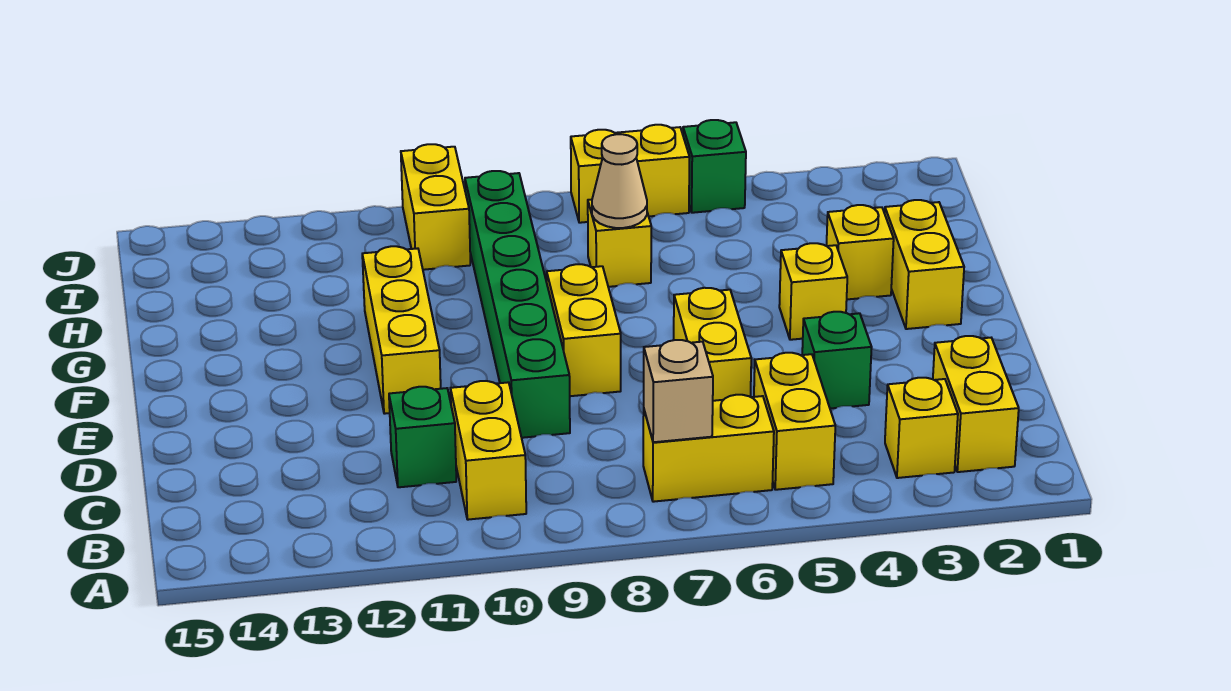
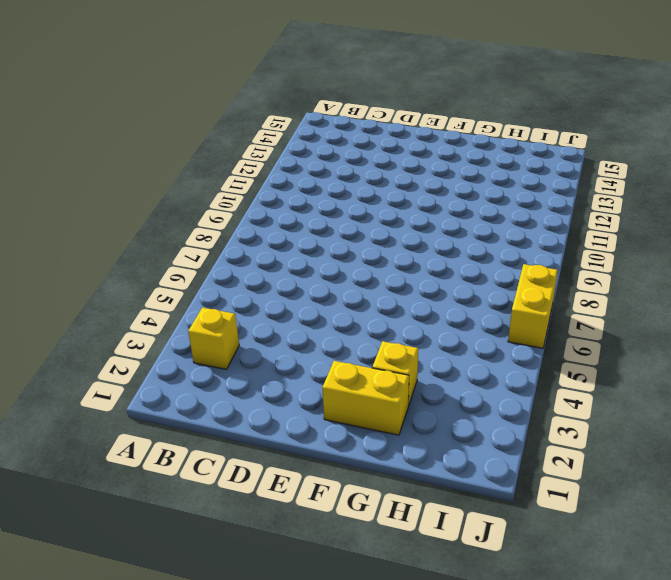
none -> yellow brick B2:C2 level 1
none -> yellow brick B5:C5 level 1
none -> yellow brick B6:B7 level 1

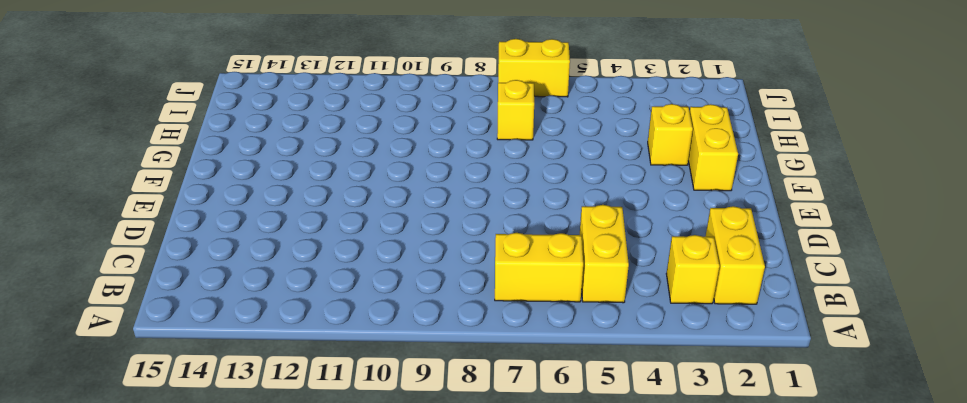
none -> yellow brick B10:C10 level 1
none -> green brick C11 level 1
none -> green brick D4 level 1

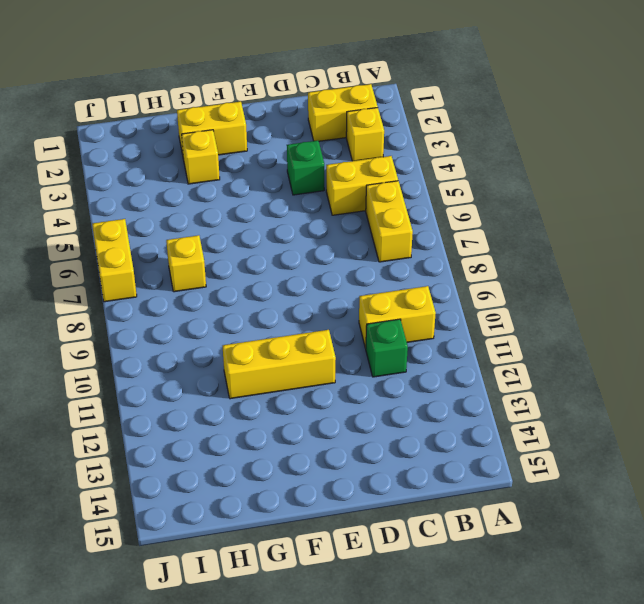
none -> yellow brick D6:E6 level 1
none -> green brick D9:I9 level 1
none -> yellow brick E8:F8 level 1

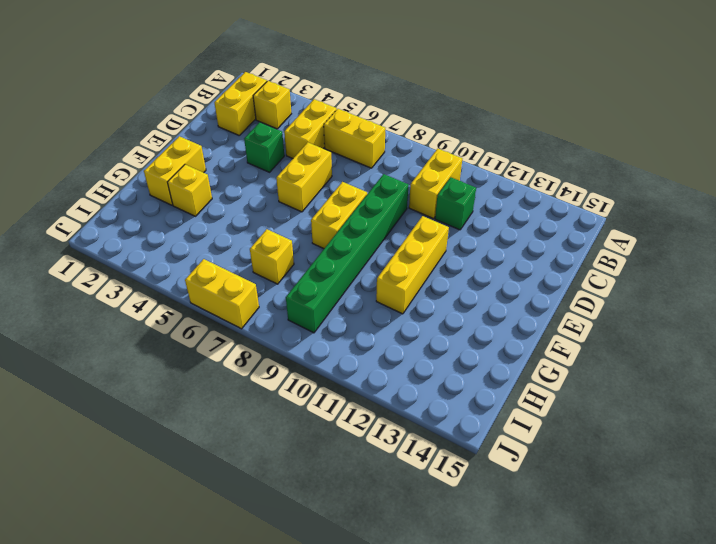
none -> yellow brick F4 level 1
none -> yellow brick I10:J10 level 1
none -> green brick J5 level 1

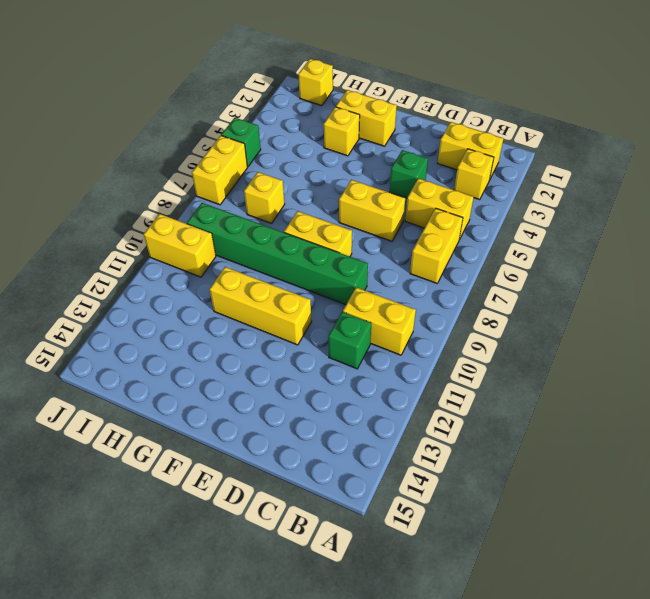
yellow brick I1 level 1 -> yellow brick F4 level 1
none -> tan brick B7 level 2
none -> tan cone H7 level 2

